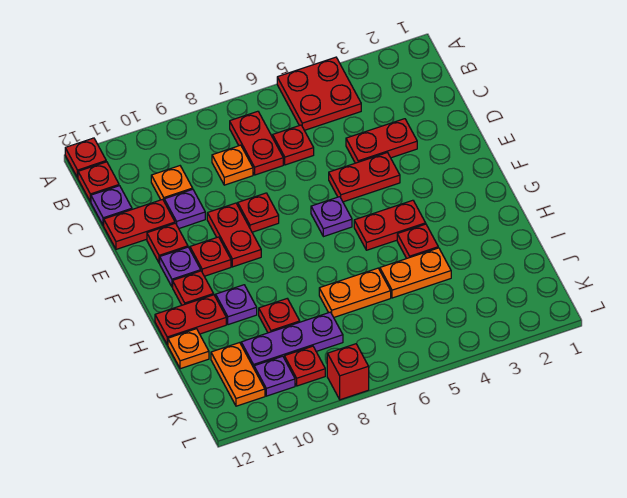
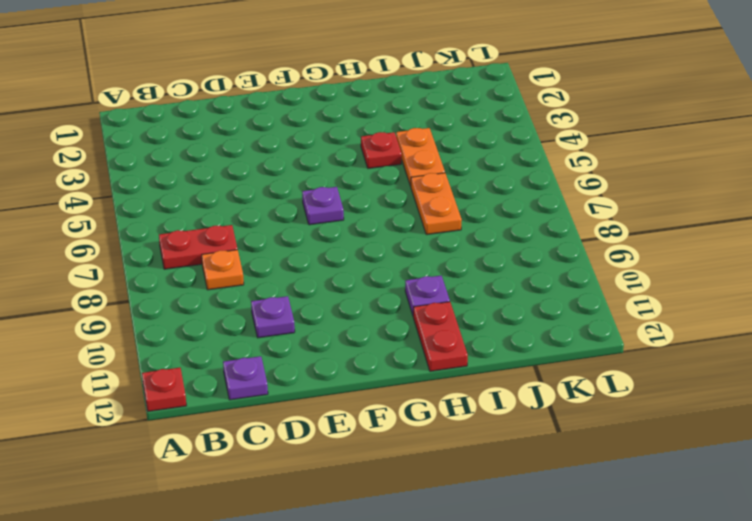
none -> red plate A4:B5 level 1
none -> red plate B12 level 1
none -> red plate C6 level 1
none -> orange plate C10 level 1

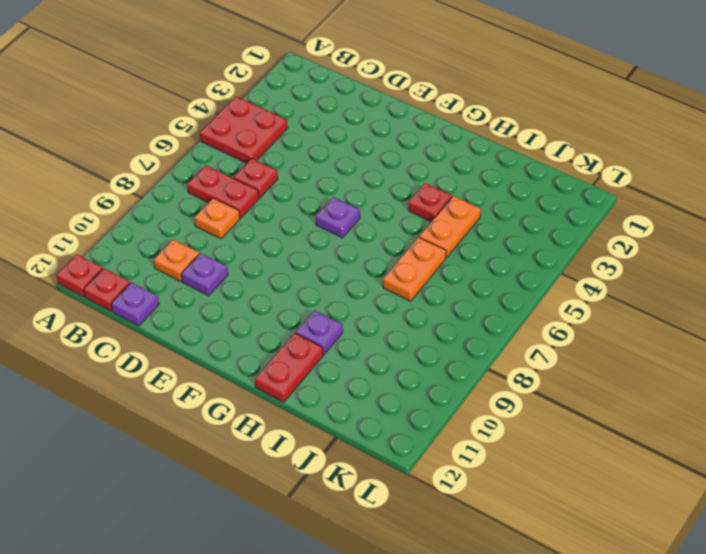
none -> red plate D3:D4 level 1
none -> red plate D11:D12 level 1
none -> red plate E4:E5 level 1
none -> red plate E8 level 1

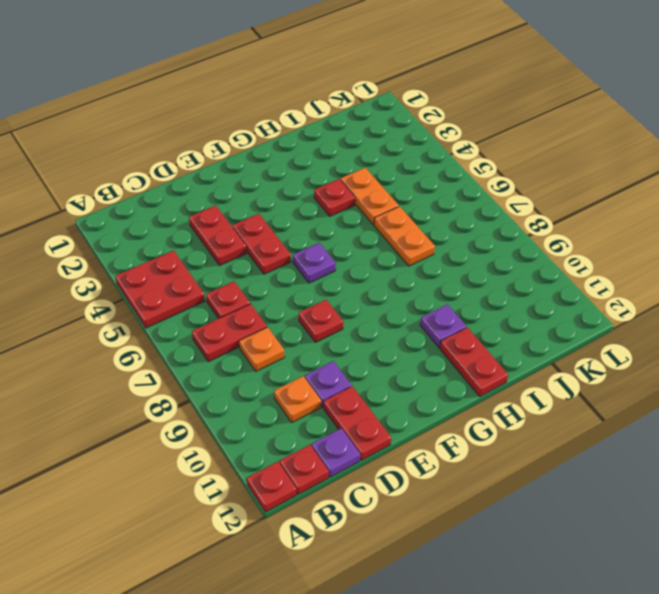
none -> red plate E9:F9 level 1
none -> red plate E11 level 1
none -> red plate F10 level 1
none -> purple plate F11 level 1

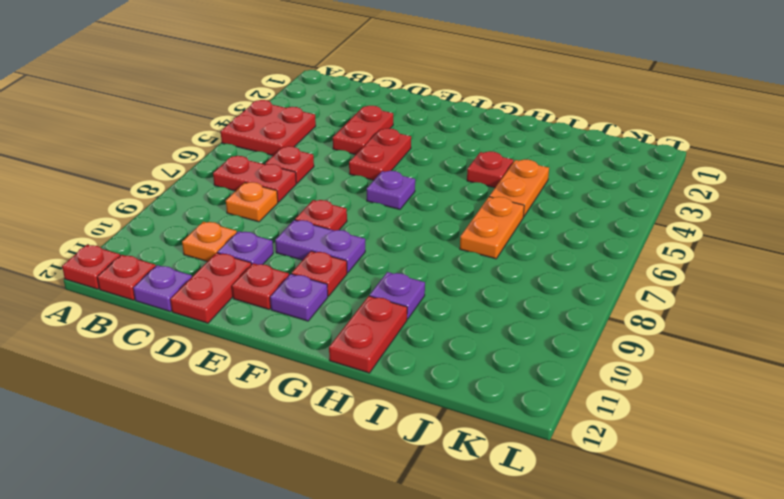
purple plate E9:F9 level 1 -> red plate E9:F9 level 1
none -> red plate G4:G5 level 1
none -> red plate G11 level 1
none -> red plate I9 level 1
none -> orange plate I12 level 1

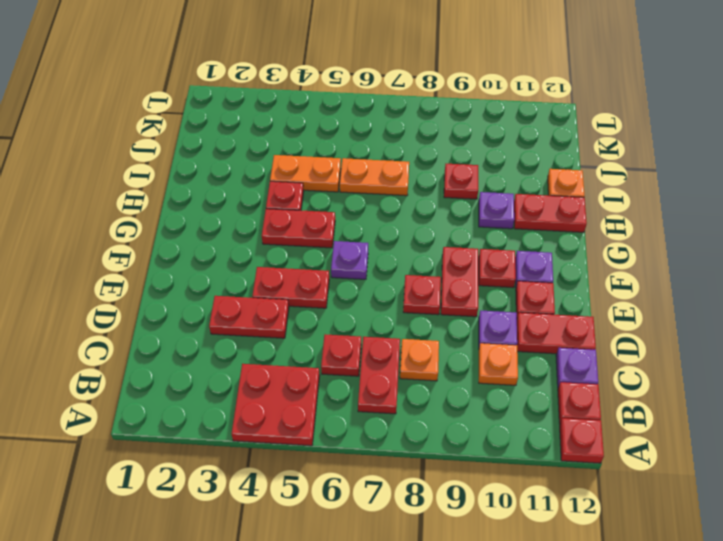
none -> red plate G11 level 1
none -> purple plate J8:J10 level 1
none -> orange plate J11:K11 level 1
none -> red plate K9 level 1

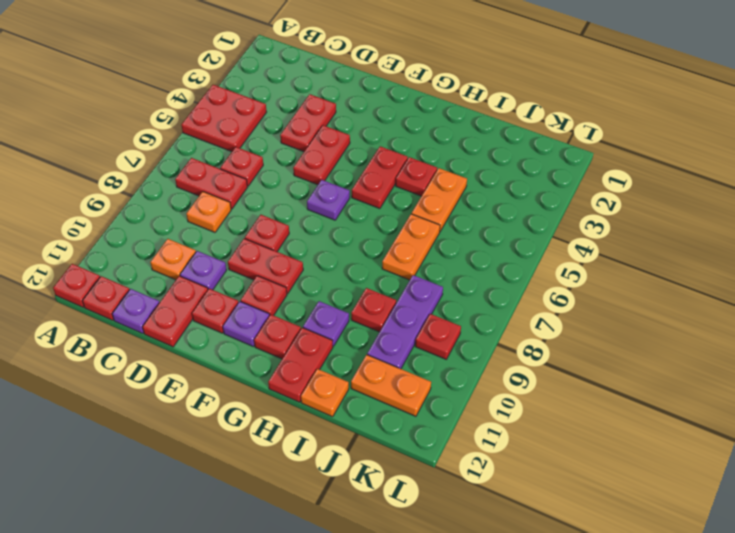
none -> purple plate K10 level 1
none -> red brick L8 level 1

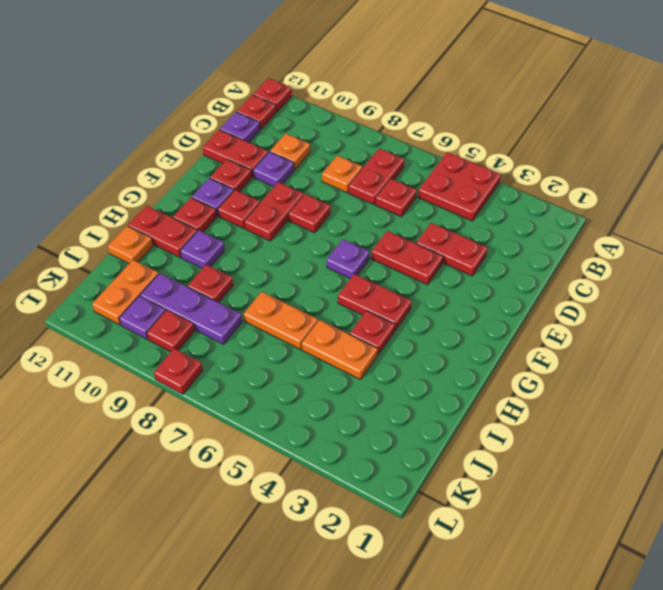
red plate L8 level 1 -> red brick L8 level 1

